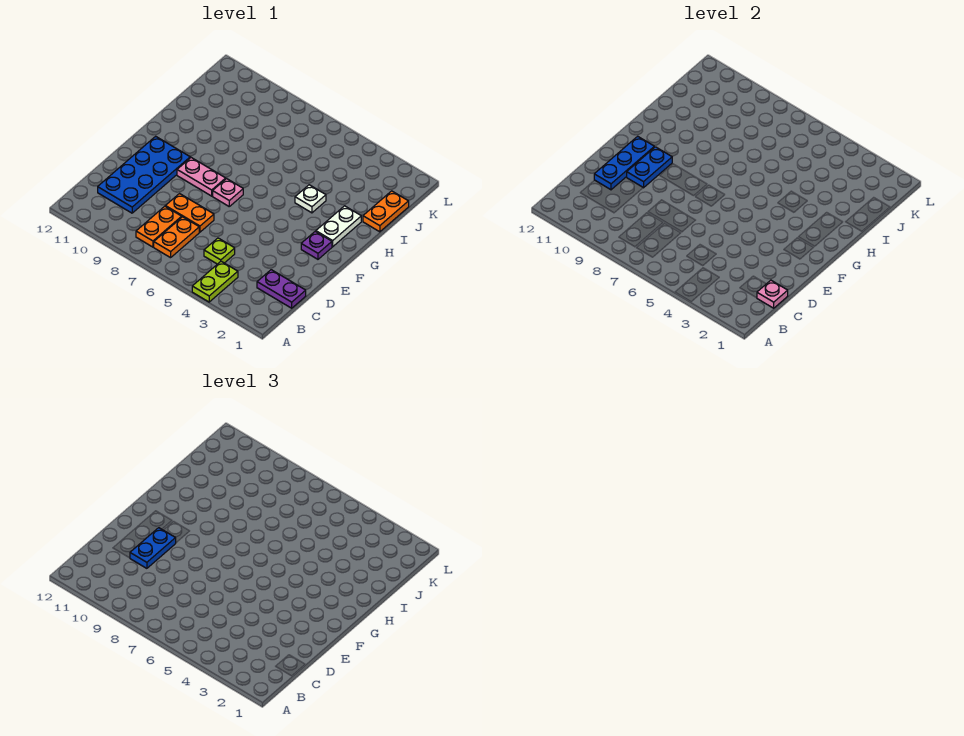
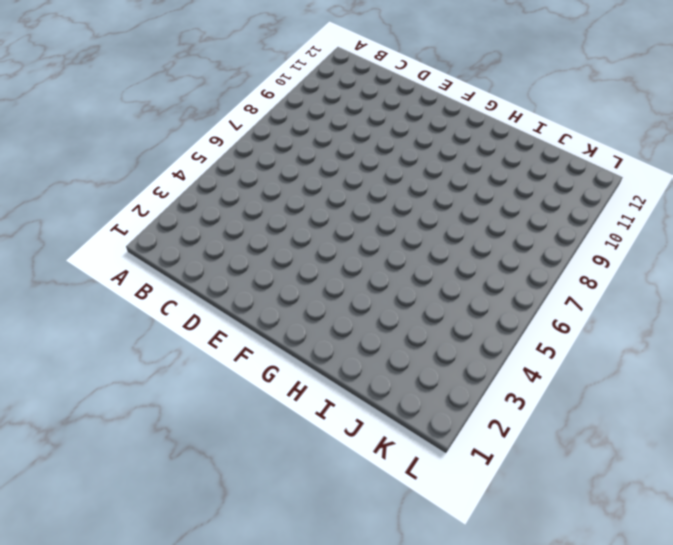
none -> lime plate A4:B4 level 1
none -> orange plate B7:C7 level 1
none -> orange plate B8:C8 level 1

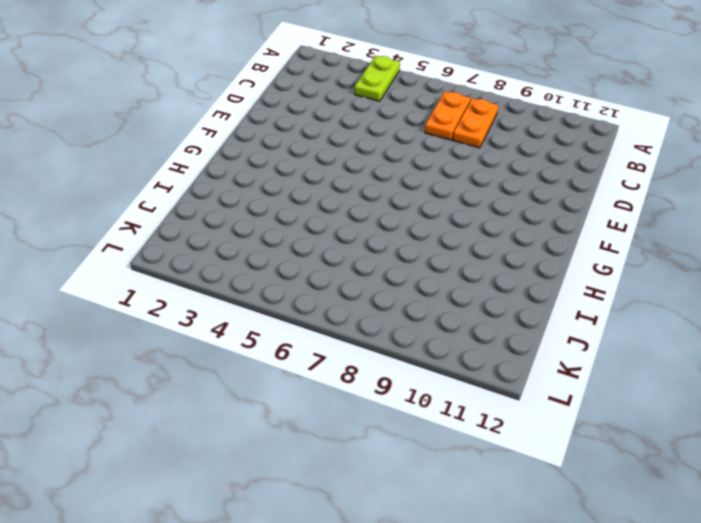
none -> purple plate C1:C2 level 1
none -> lime plate C5 level 1
none -> blue plate C10:F11 level 1

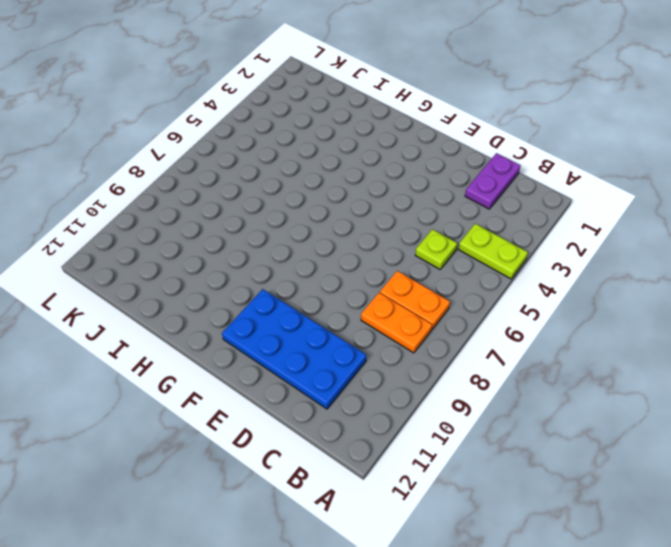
none -> orange plate D7:D8 level 1
none -> purple plate F2 level 1
none -> pink plate F7 level 1

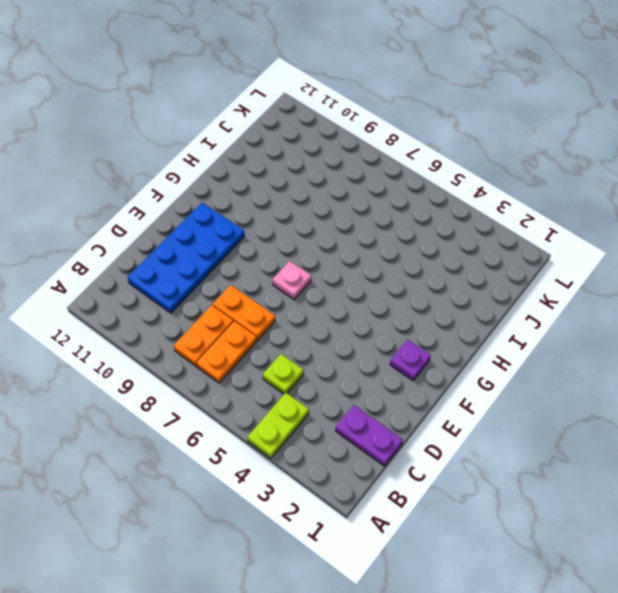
none -> pink plate F8:F9 level 1
none -> white plate G2:H2 level 1
none -> white plate H4 level 1

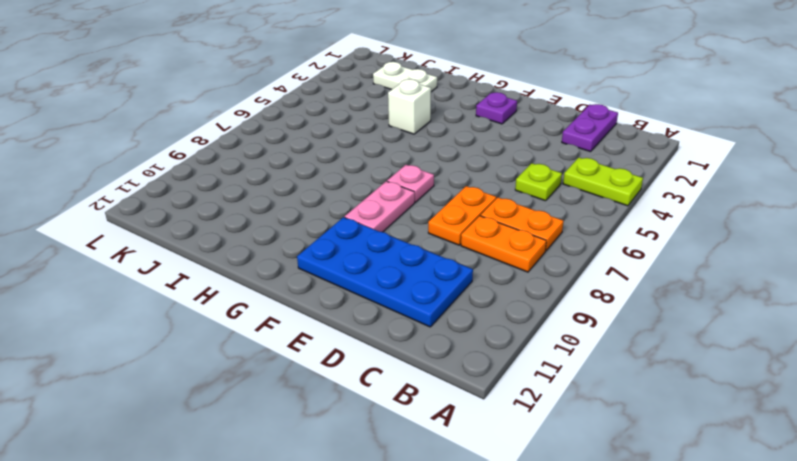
white brick H4 level 1 -> white plate H4 level 1
white plate I2:J2 level 1 -> white plate G2:H2 level 1
none -> orange plate I1:J1 level 1
none -> pink plate C1 level 2
none -> blue plate D11:F11 level 2

